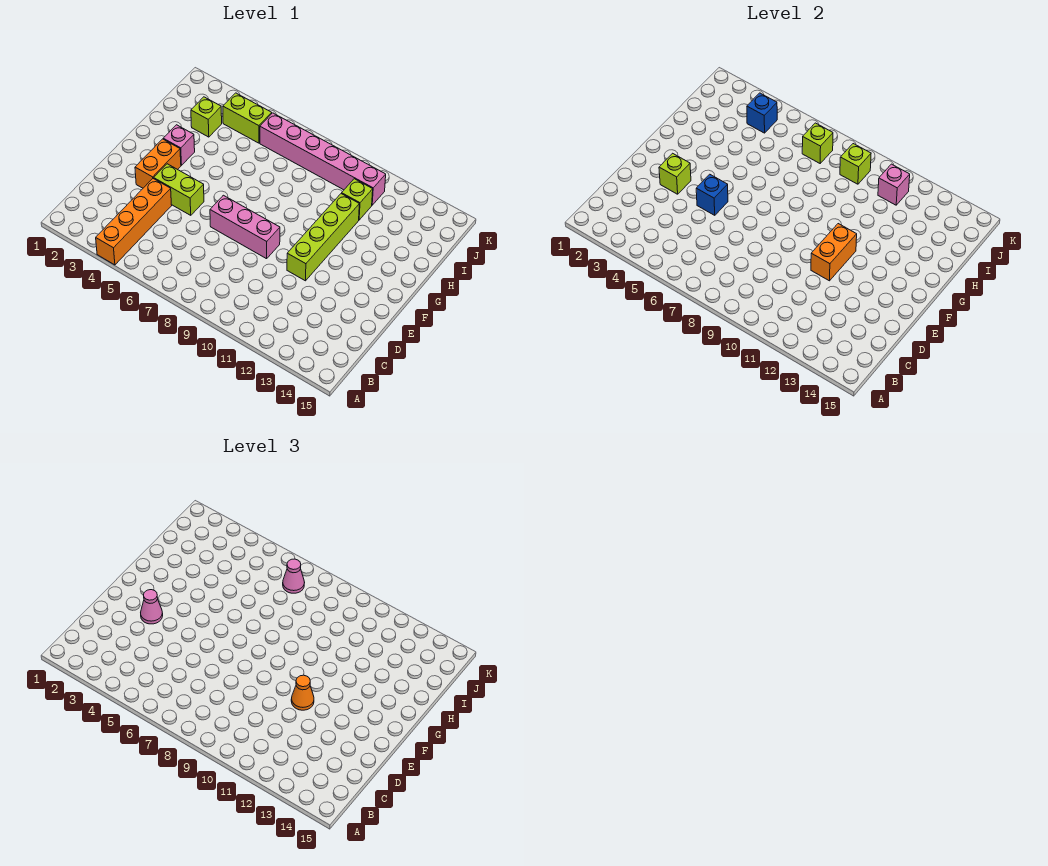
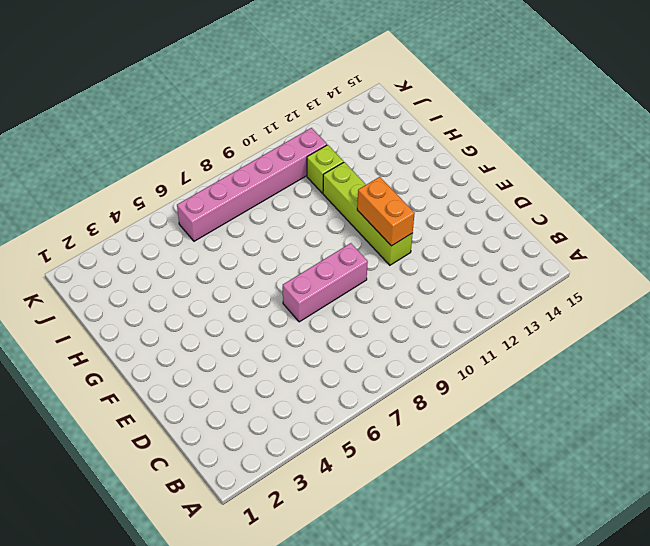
none -> orange brick A4:D4 level 1
none -> orange brick E3:F3 level 1
none -> lime brick E4:E5 level 1

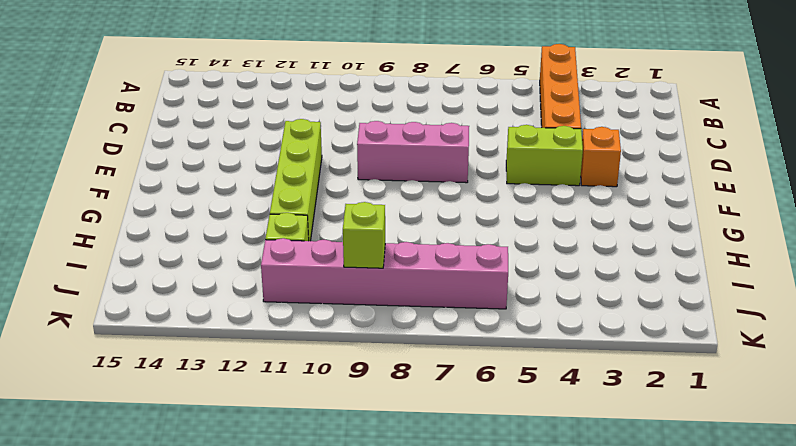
orange brick E3 level 1 -> orange brick E3:F3 level 1
none -> pink brick G3 level 1
none -> lime brick I3 level 1
none -> lime brick J4:J5 level 1

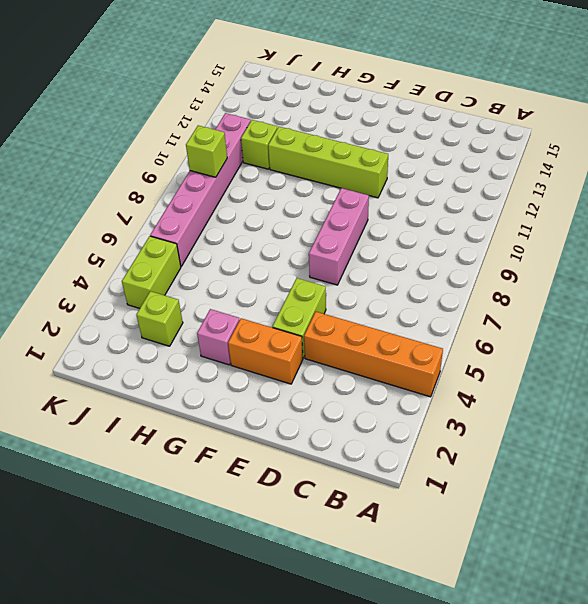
none -> lime brick E3 level 2
none -> blue brick E5 level 2
none -> orange brick E11:F11 level 2

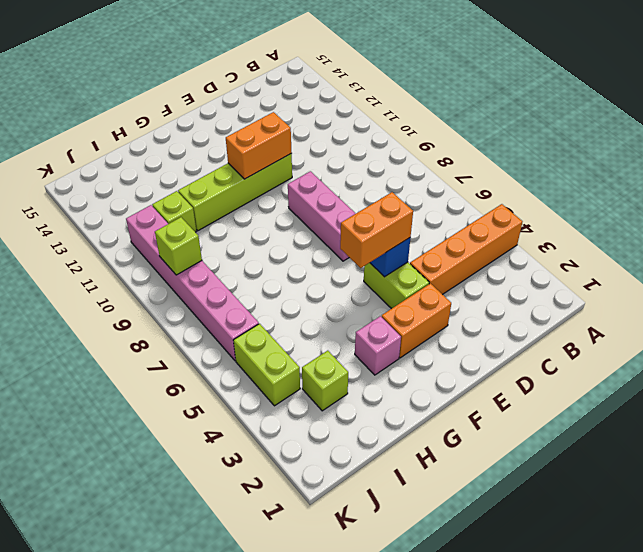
orange brick E5:F5 level 3 -> none
none -> lime brick E3 level 2
none -> blue brick J4 level 2
none -> lime brick J7 level 2

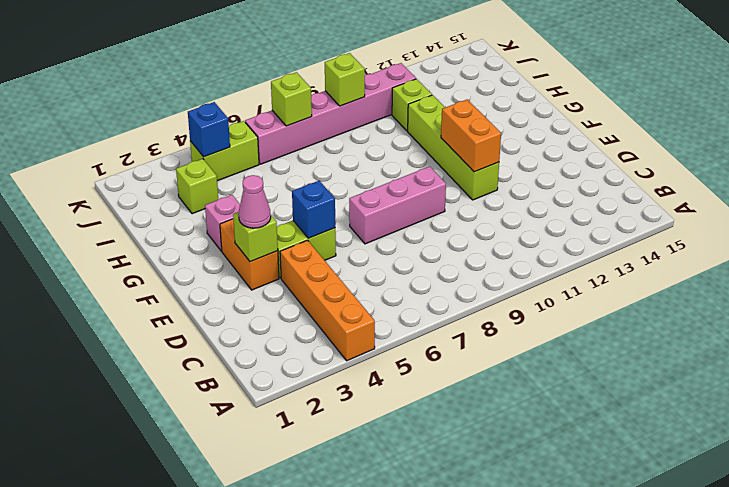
none -> pink brick J11 level 2
none -> orange cone E11 level 3
none -> pink cone J7 level 3

